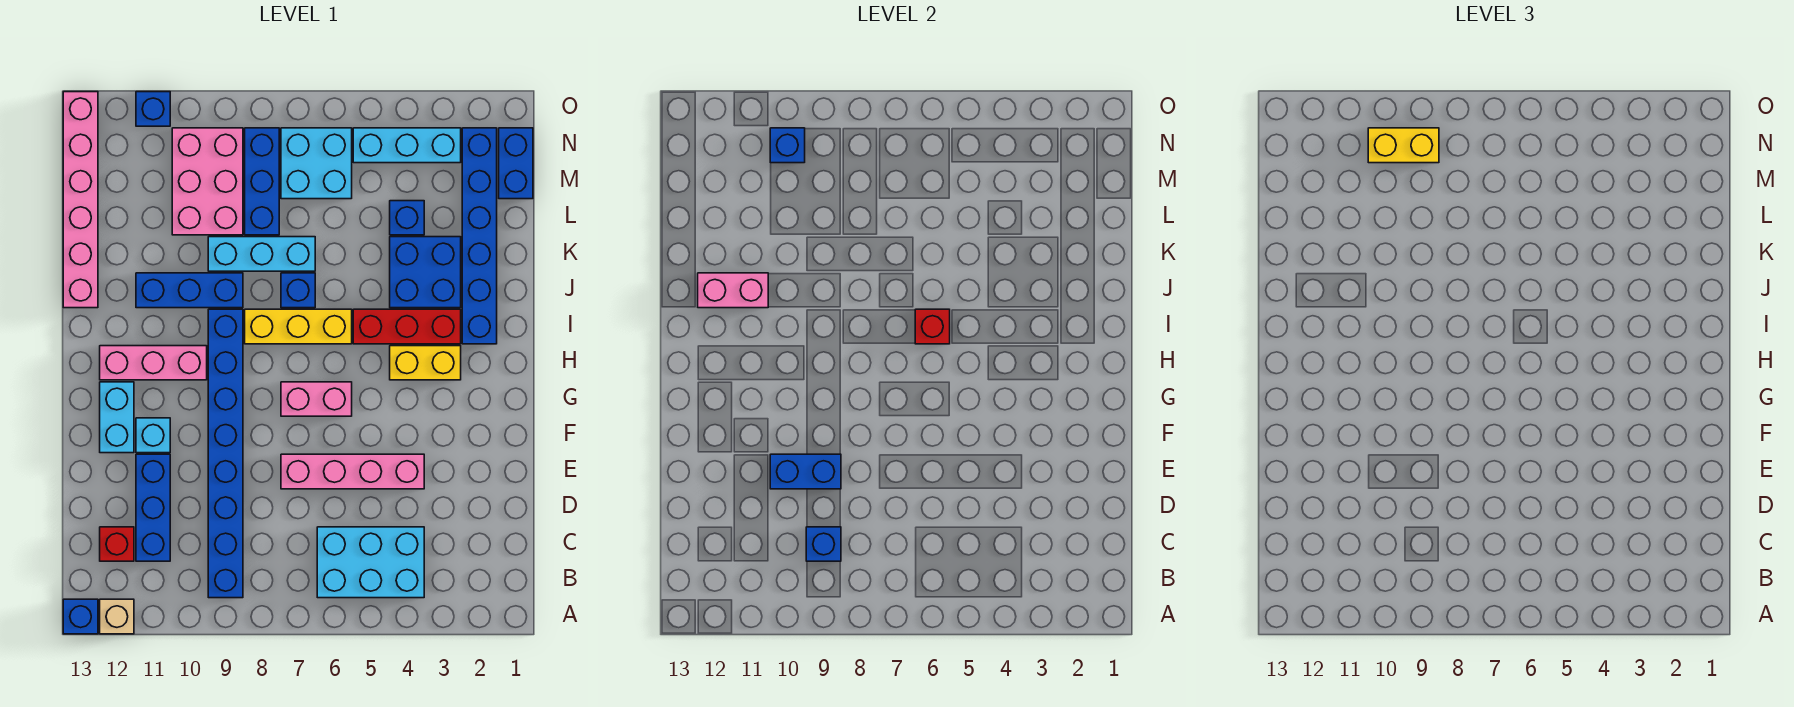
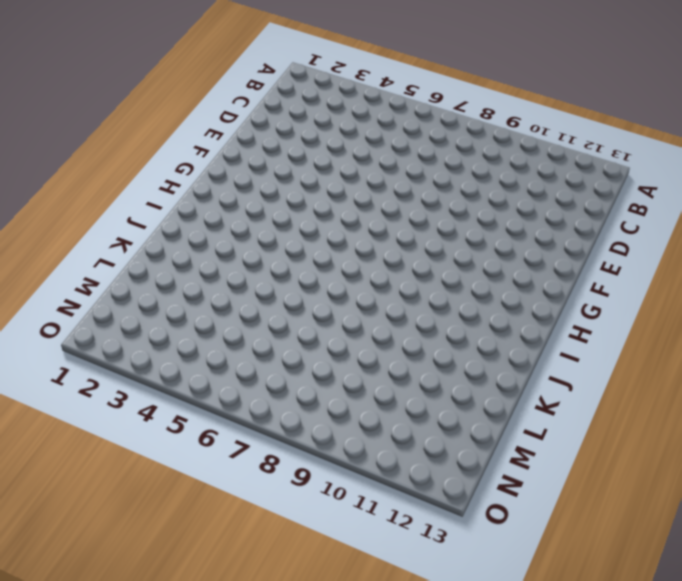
none -> tan brick A12 level 1
none -> blue brick A13 level 1
none -> cyan brick B4:C6 level 1
none -> blue brick B9:I9 level 1

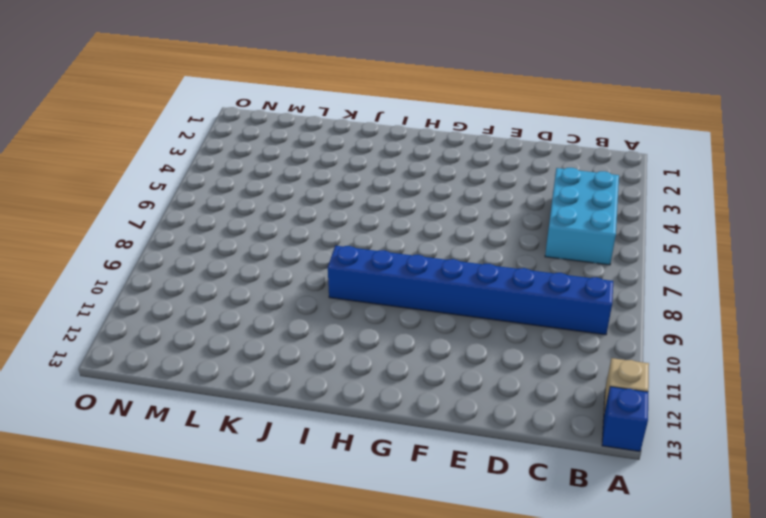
none -> blue brick C11:E11 level 1
none -> red brick C12 level 1
none -> pink brick E4:E7 level 1
none -> cyan brick F11 level 1

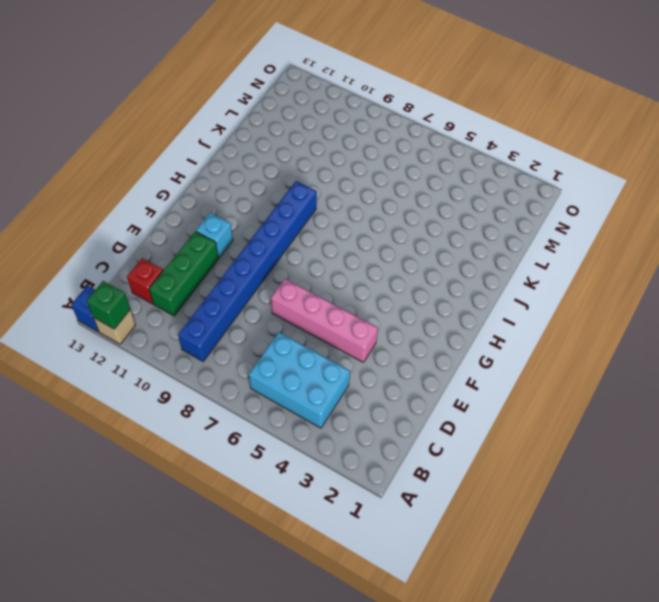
green brick A12 level 2 -> none
green brick C11:E11 level 1 -> blue brick C11:E11 level 1
none -> cyan brick F12:G12 level 1
none -> pink brick G6:G7 level 1
none -> yellow brick H3:H4 level 1
none -> pink brick H10:H12 level 1

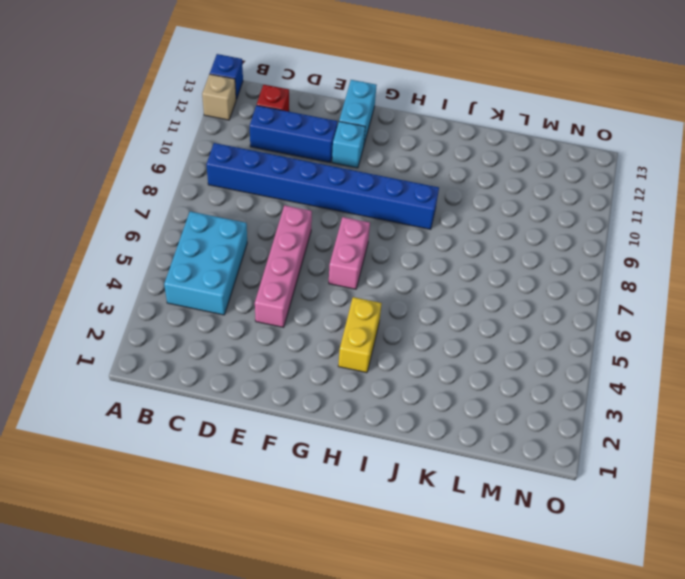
cyan brick F12:F13 level 1 -> cyan brick F12:G12 level 1
none -> pink brick H10:H12 level 1
none -> blue brick I2:N2 level 1
none -> red brick I3:I5 level 1
none -> yellow brick I6:I8 level 1

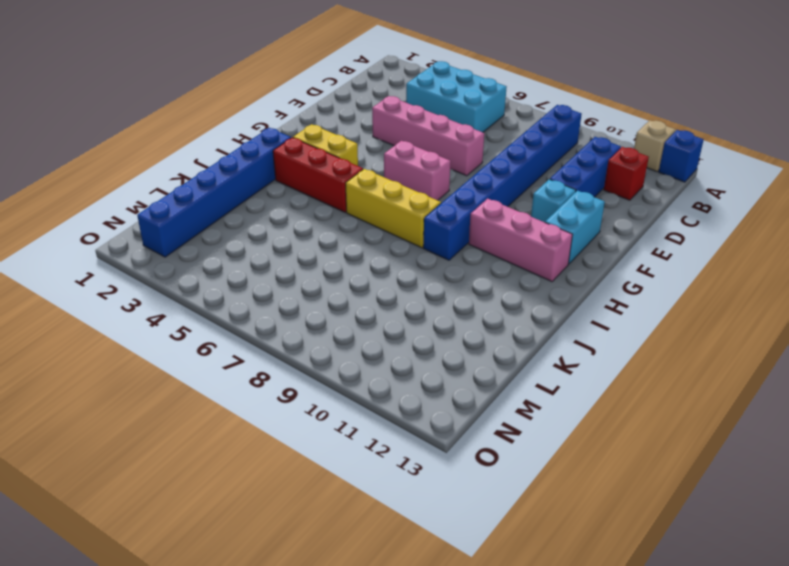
none -> blue brick J3:K4 level 1
none -> blue brick J7 level 1
none -> blue brick J9:J11 level 1
none -> pink brick J13:O13 level 1

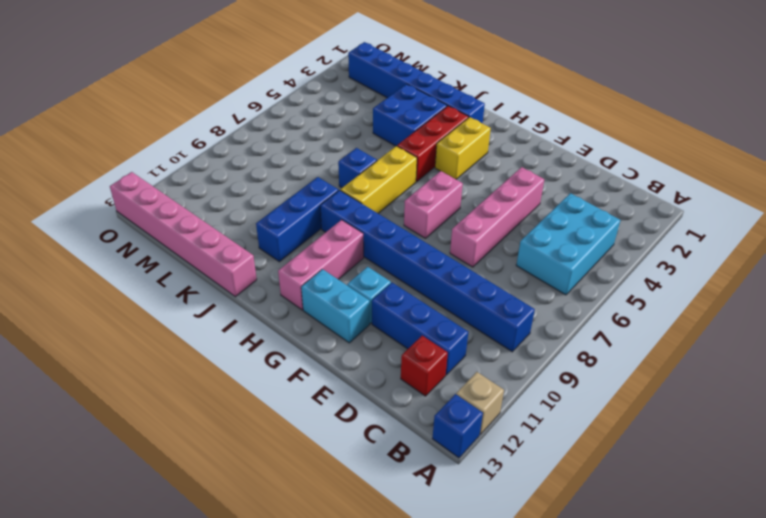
none -> cyan brick K7:K9 level 1
none -> blue brick L4 level 1
none -> blue brick L8:N8 level 1
none -> pink brick L9:N10 level 1

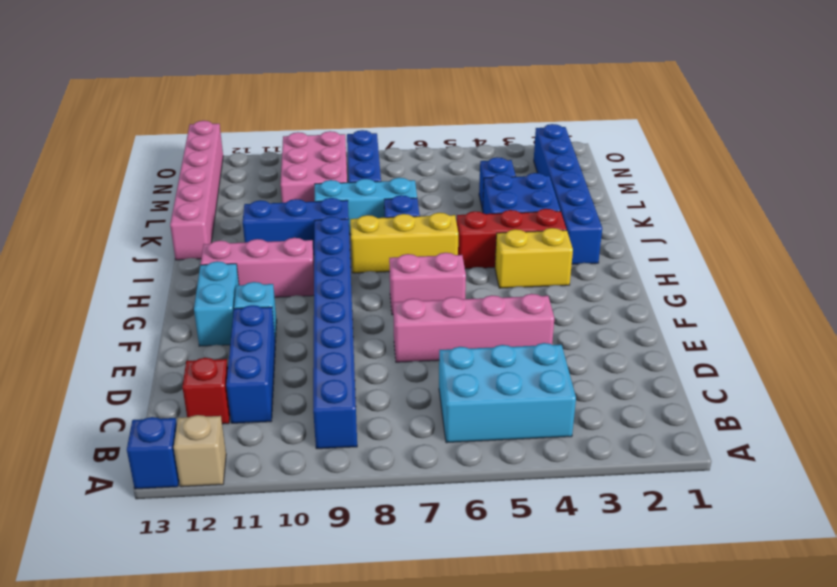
none -> blue brick M1:N1 level 1
none -> cyan brick M6:N7 level 1
none -> cyan brick N3:N5 level 1
none -> blue brick O11 level 1

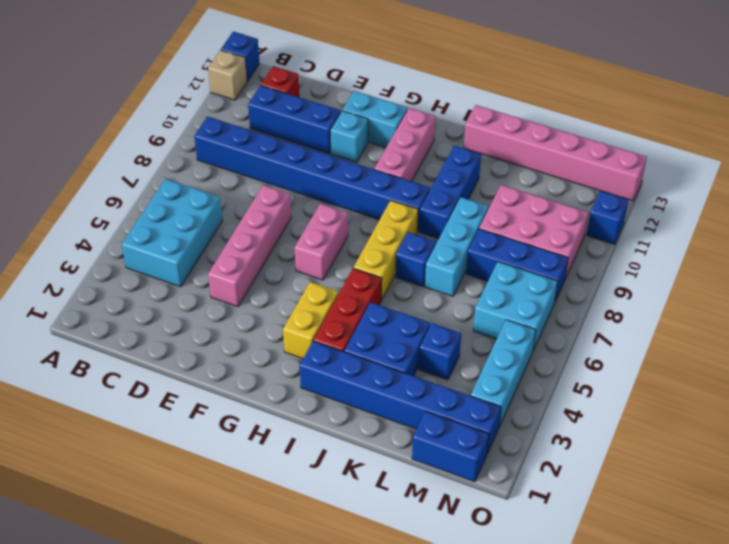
none -> blue brick C9 level 2
none -> blue brick E9:E10 level 2
none -> red brick I6 level 2
none -> pink brick J11:J12 level 2

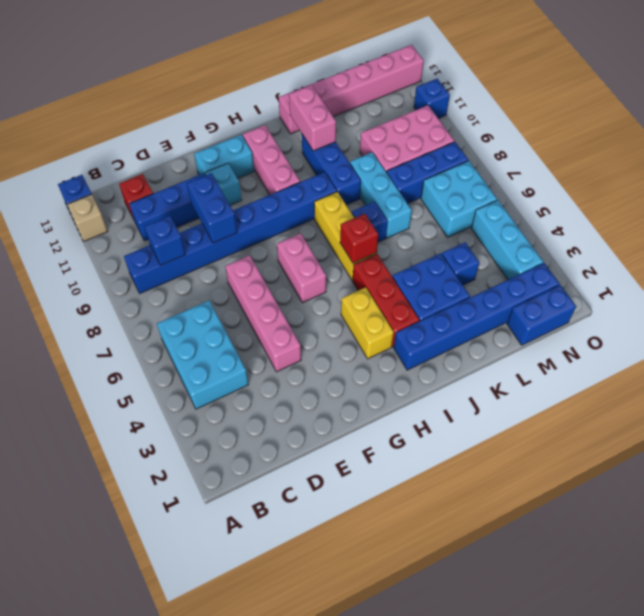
none -> blue brick N10 level 2
none -> yellow brick N9:N10 level 3

